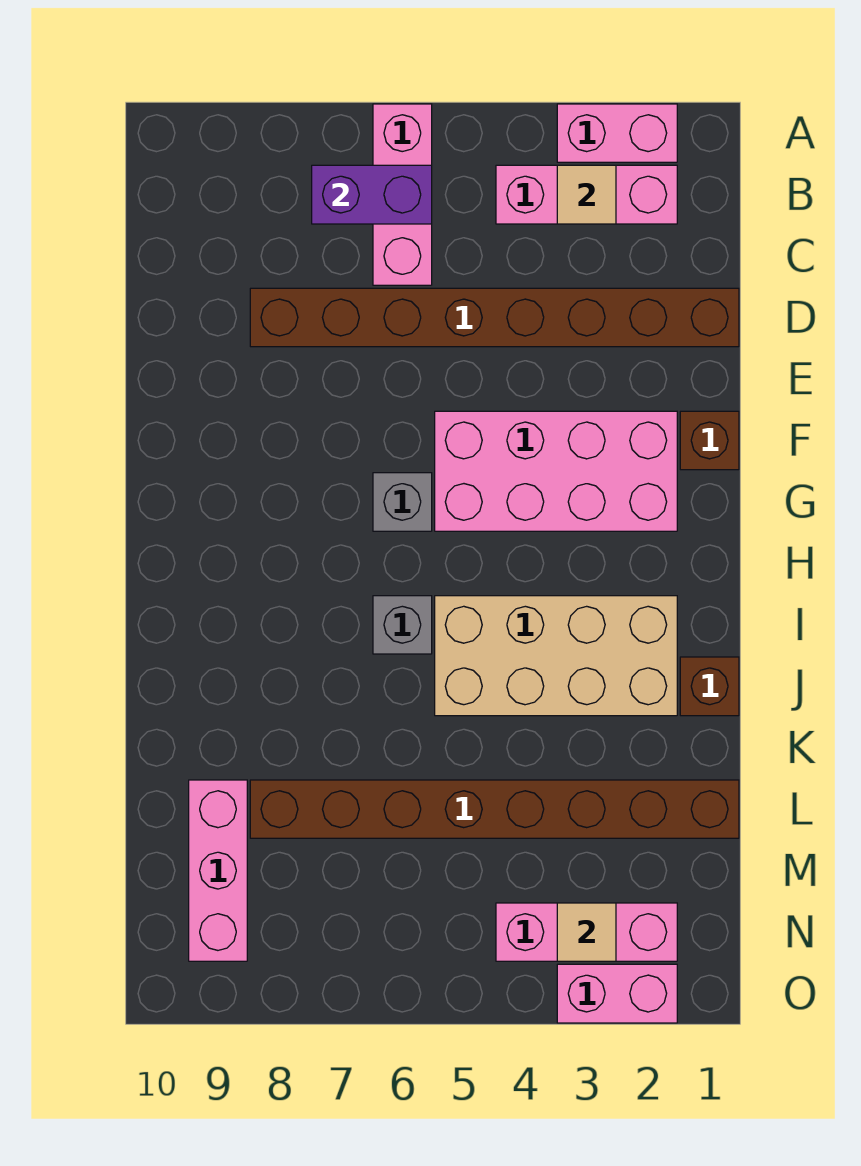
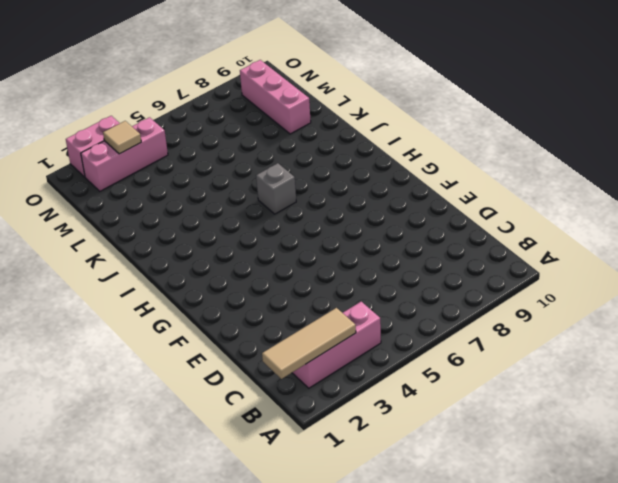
tan tile B1:B3 level 2 -> tan tile B3 level 2
none -> pink brick A2:A3 level 1
none -> pink brick A6:C6 level 1
none -> brown brick D1:D8 level 1

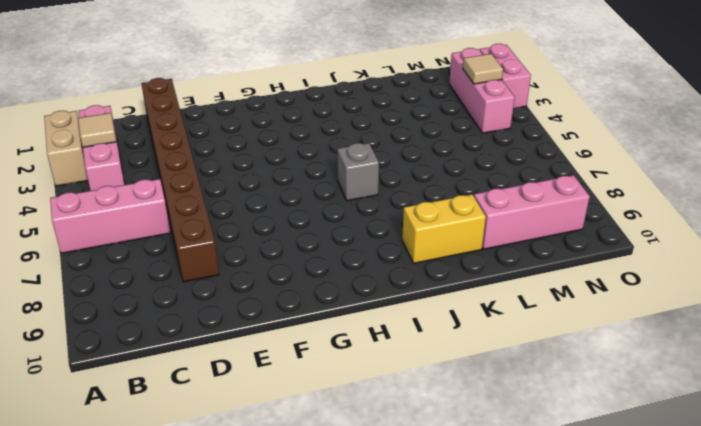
tan brick A2:A3 level 1 -> pink brick A2:A3 level 1
yellow brick J9:K9 level 1 -> none
none -> brown brick F1 level 1
none -> pink brick F2:G5 level 1
none -> grey brick G6 level 1

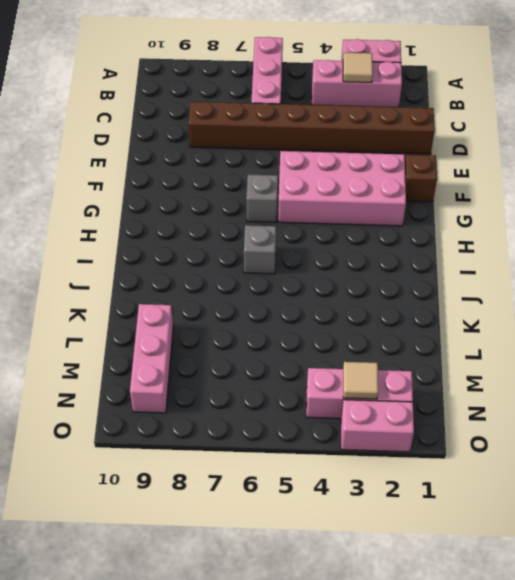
none -> tan brick I2:J5 level 1
none -> brown brick J1 level 1
none -> brown brick L1:L8 level 1

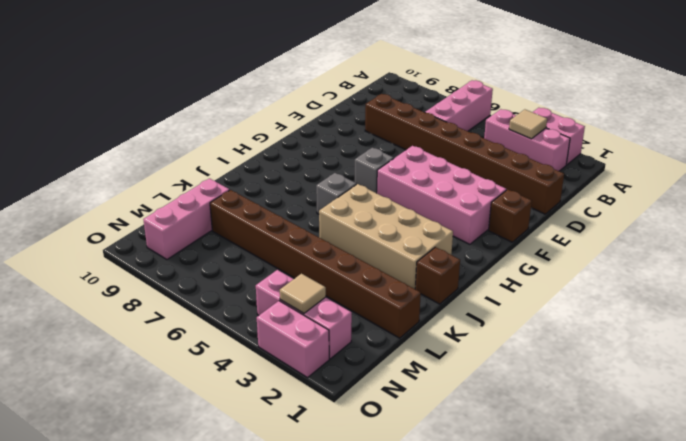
none -> purple brick B6:B7 level 2

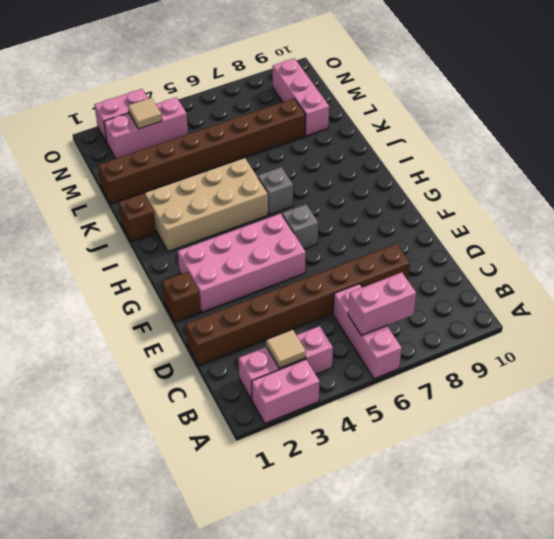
pink brick B6:B7 level 2 -> purple brick B6:B7 level 2

